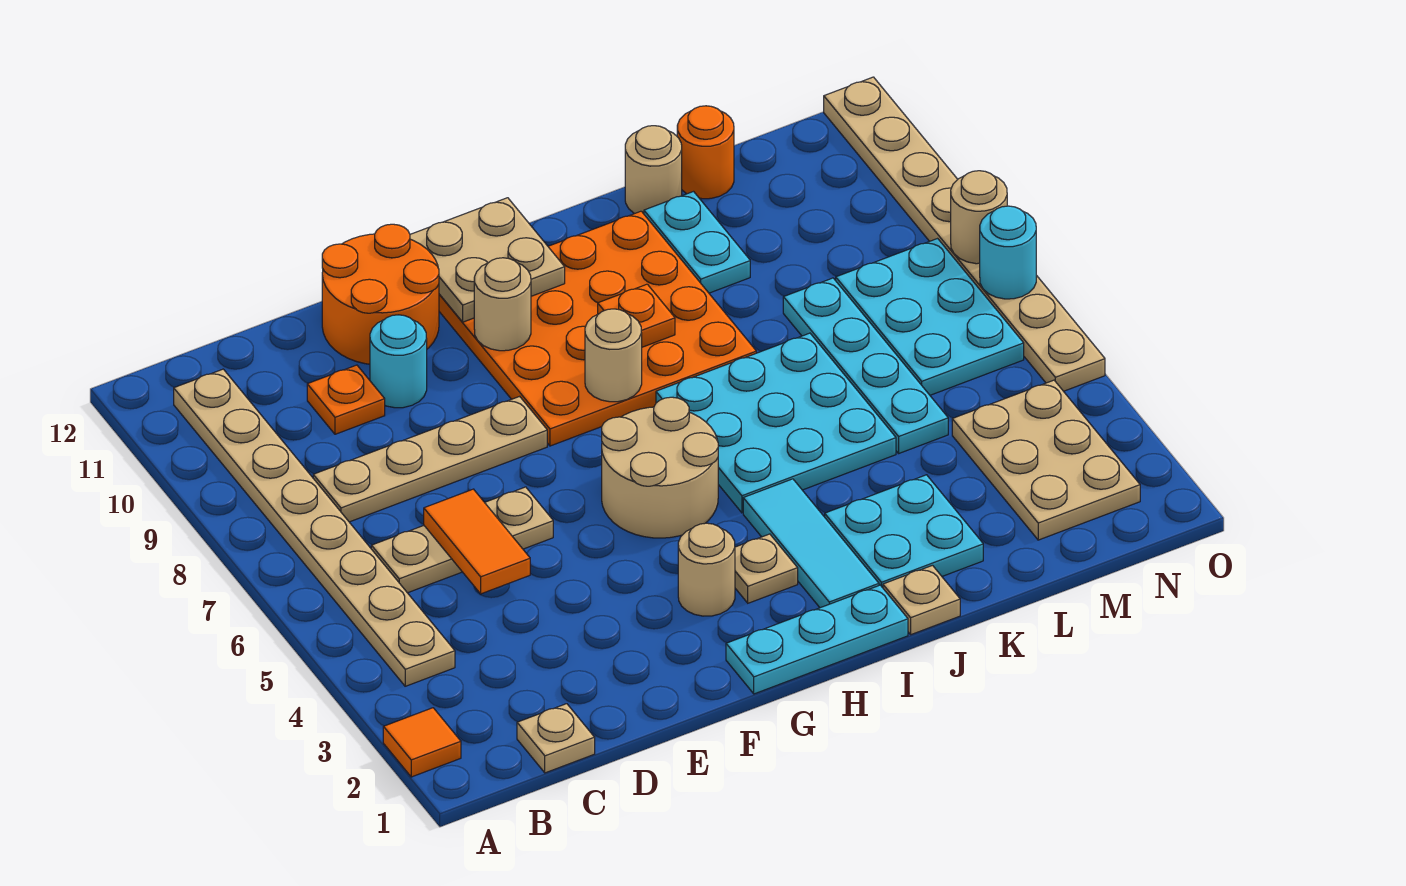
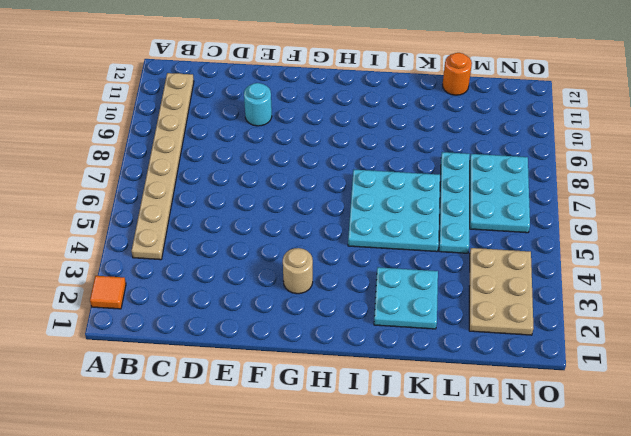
none -> tan plate C1 level 1
none -> tan plate C6:E6 level 1
none -> tan plate C8:F8 level 1
none -> orange plate D10 level 1

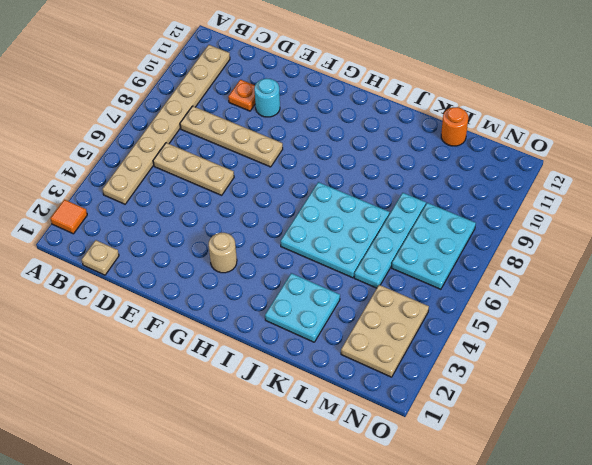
none -> orange round brick E11:F12 level 1
none -> cyan plate G1:I1 level 1
none -> tan round brick G5:H6 level 1
none -> orange plate G8:J11 level 1

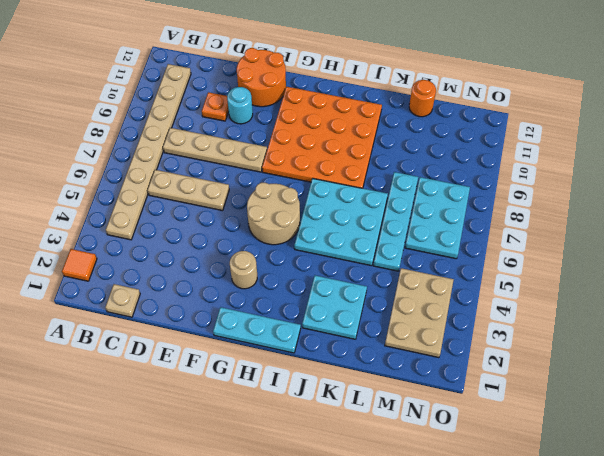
none -> tan plate H3 level 1
none -> cyan tile I2:I4 level 1
none -> tan plate J1 level 1
none -> cyan plate K10:K11 level 1

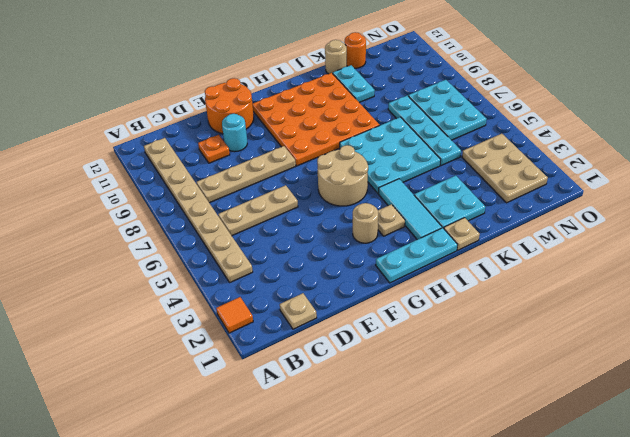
none -> tan plate O5:O12 level 1
none -> orange tile D5:D6 level 2
none -> tan round brick G10 level 2
none -> tan plate G11:H12 level 2

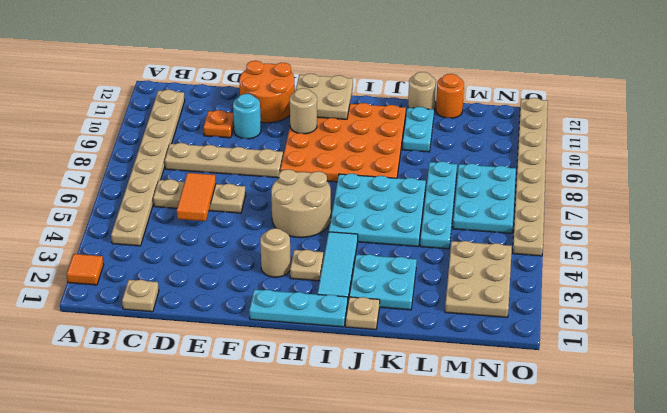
none -> tan round brick H8 level 2
none -> orange plate I9 level 2
none -> cyan round brick O7 level 2
none -> tan round brick O8 level 2

